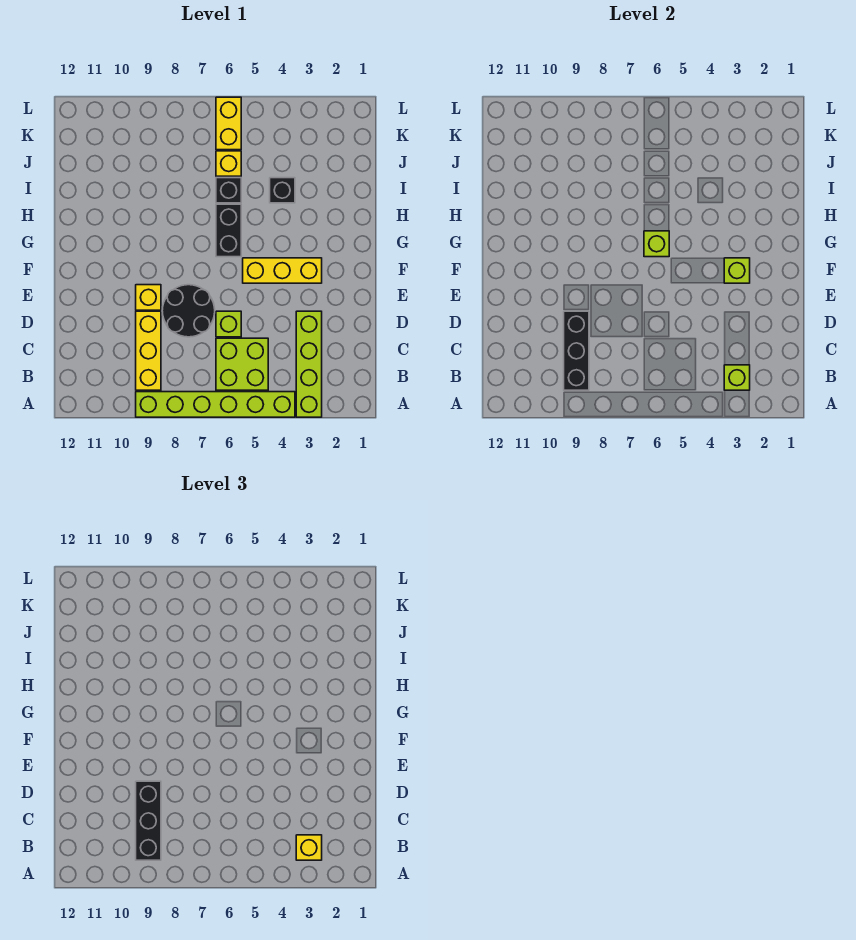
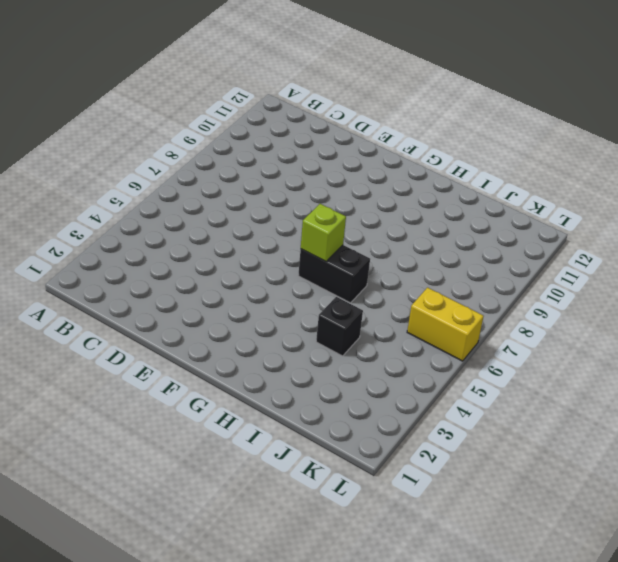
none -> lime brick A3:D3 level 1
none -> lime brick A4:A9 level 1
none -> lime brick B5:C6 level 1

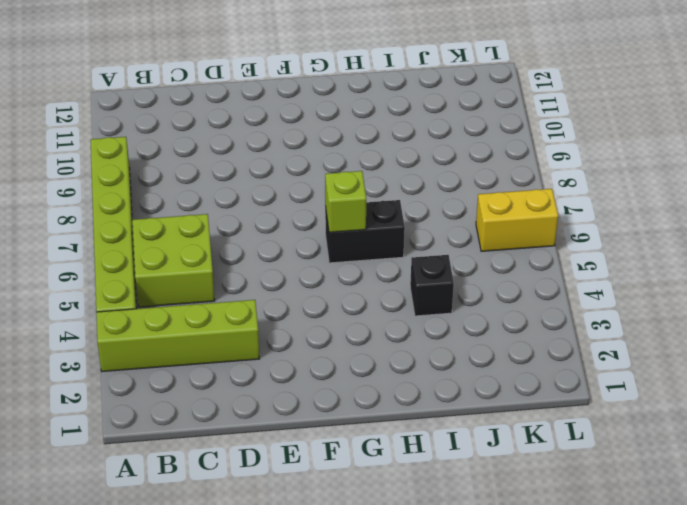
none -> yellow brick B9:D9 level 1
none -> lime brick D6 level 1
none -> black round brick D7:E8 level 1

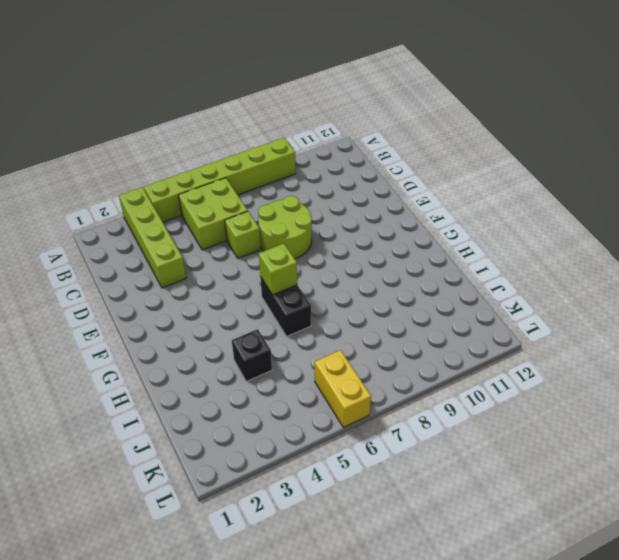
lime round brick D7:E8 level 1 -> black round brick D7:E8 level 1
none -> yellow brick B9:D9 level 1
none -> yellow brick E9 level 1
none -> yellow brick F3:F5 level 1

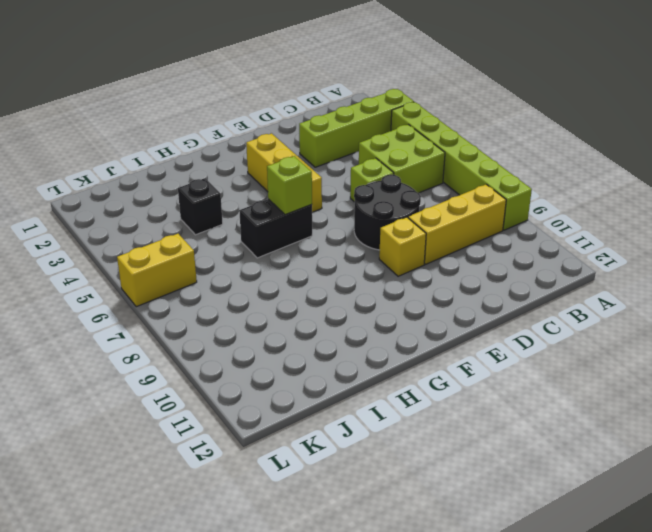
none -> black brick I6 level 1
none -> yellow brick J6 level 1
none -> lime brick B3 level 2

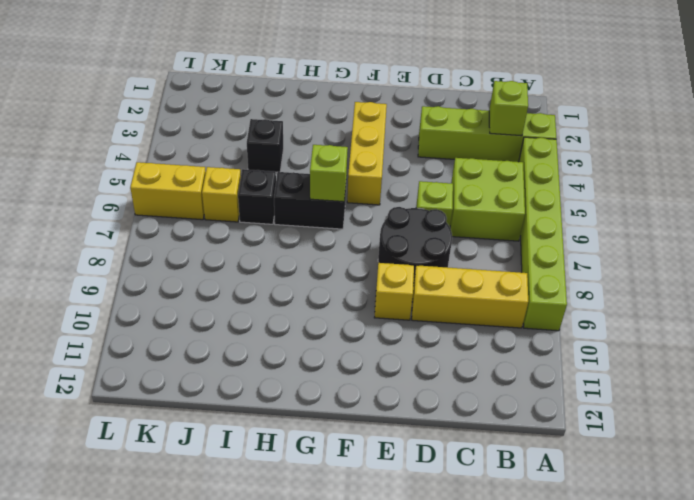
none -> black brick B9:D9 level 2
none -> lime brick F3 level 2
none -> yellow brick B3 level 3

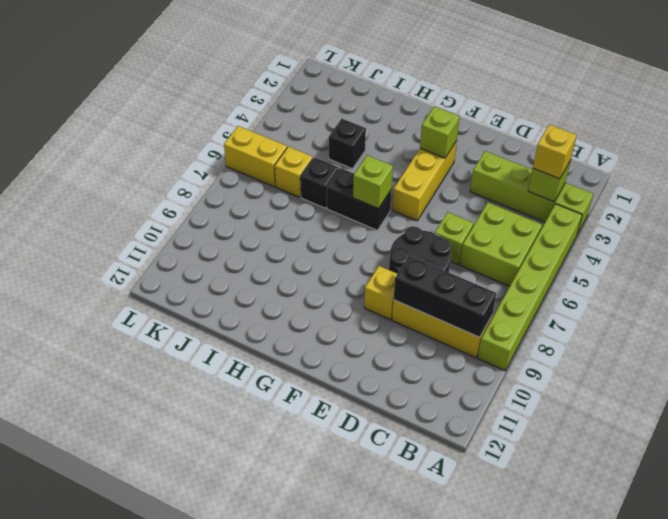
none -> black brick B9:D9 level 3

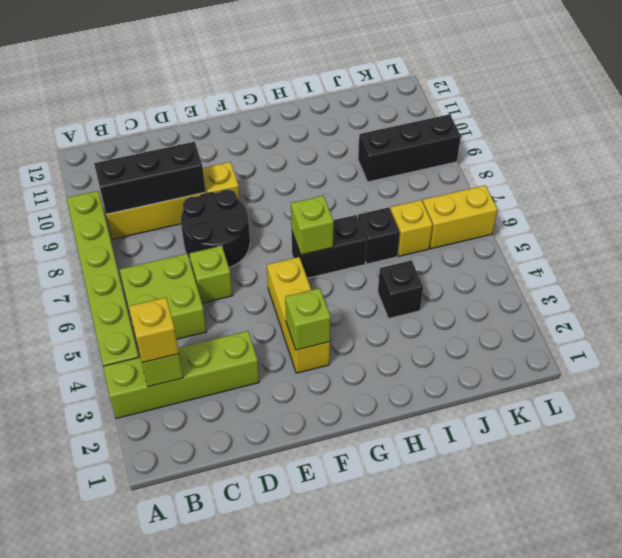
black brick J9:L9 level 1 -> black brick B9:D9 level 3

